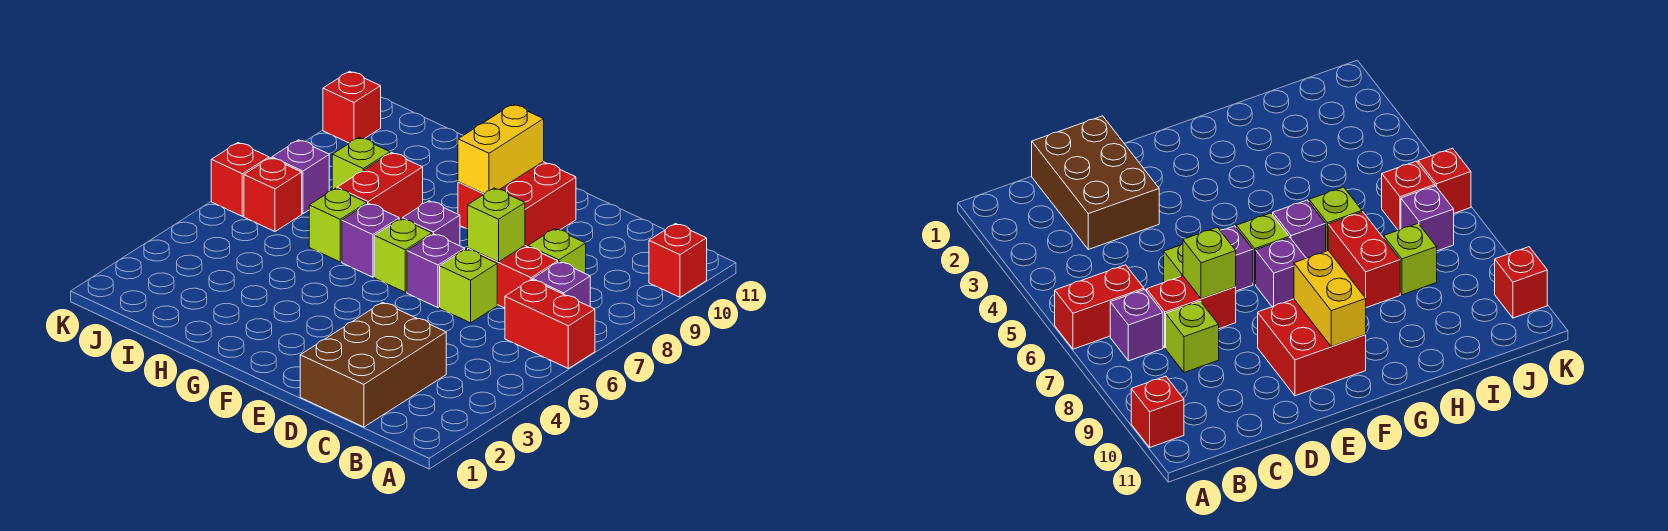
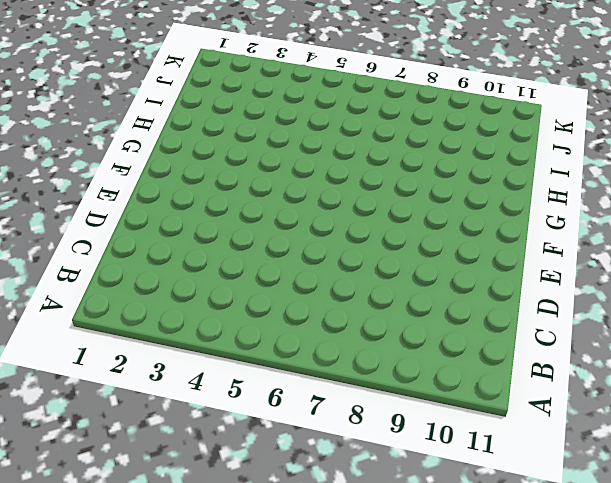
none -> red brick A6:B6 level 1
none -> red brick A10 level 1
none -> purple brick B7 level 1

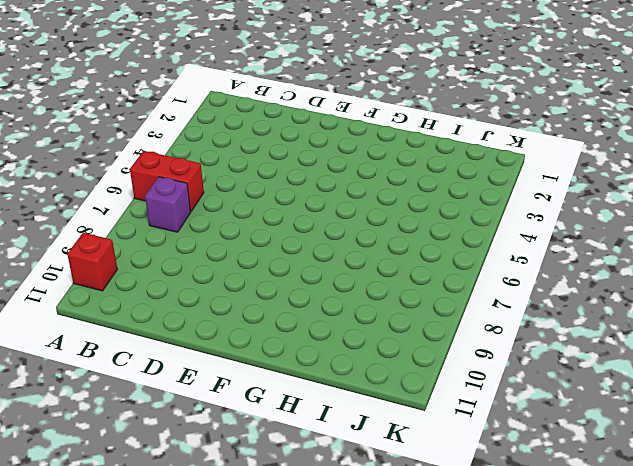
none -> brown brick C1:D3 level 1
none -> red brick C7:D7 level 1
none -> lime brick C8 level 1

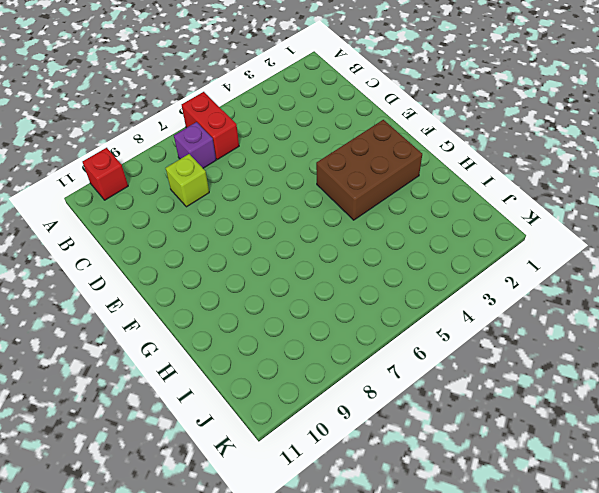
brown brick F2:G4 level 1 -> brown brick C1:D3 level 1
none -> red brick C7:D7 level 1
none -> lime brick D6 level 1
none -> purple brick E6 level 1

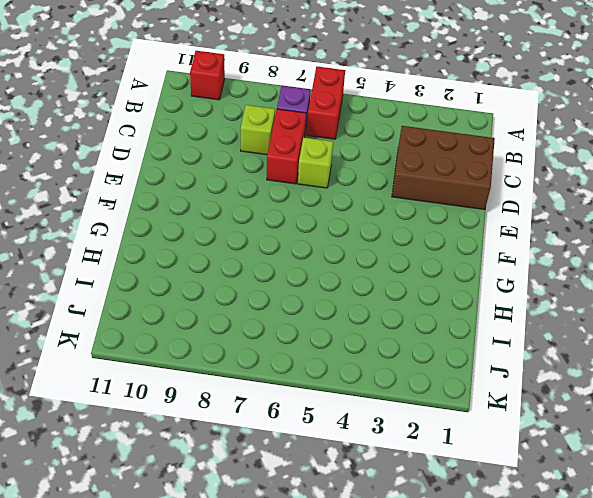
none -> purple brick E6 level 1
none -> red brick E9:F10 level 1
none -> lime brick F6 level 1

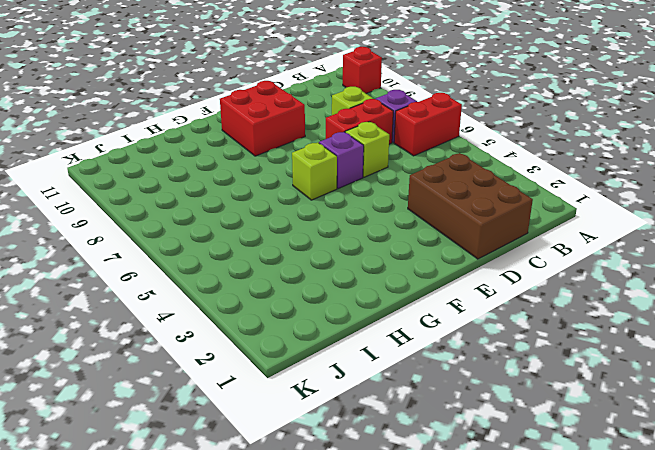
none -> purple brick F7 level 1
none -> purple brick G6 level 1
none -> lime brick H6 level 1

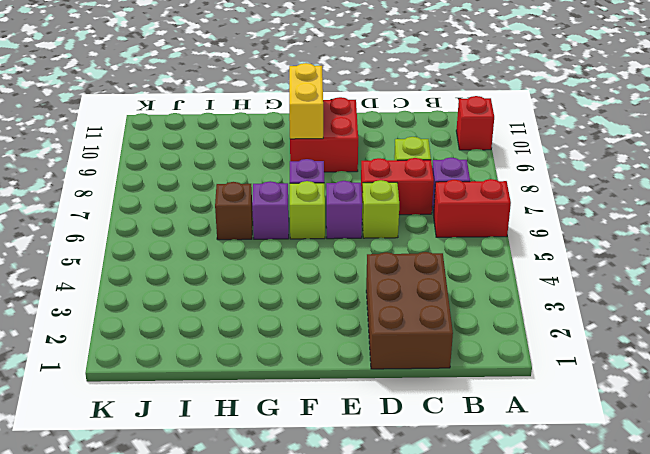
brown brick H6 level 1 -> lime brick H6 level 1
none -> red brick H7:H8 level 1
none -> lime brick I8 level 1
none -> red brick J6 level 1

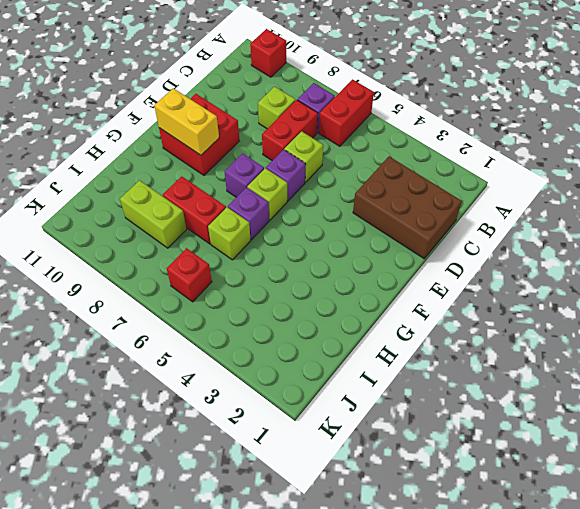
lime brick I8:I9 level 1 -> lime brick I8 level 1
none -> purple brick J7 level 1
none -> red brick K6 level 1
none -> red brick K10 level 1

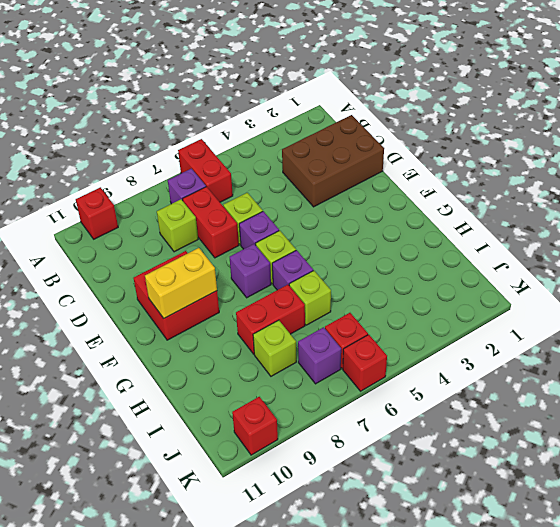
none -> lime brick D7 level 2

